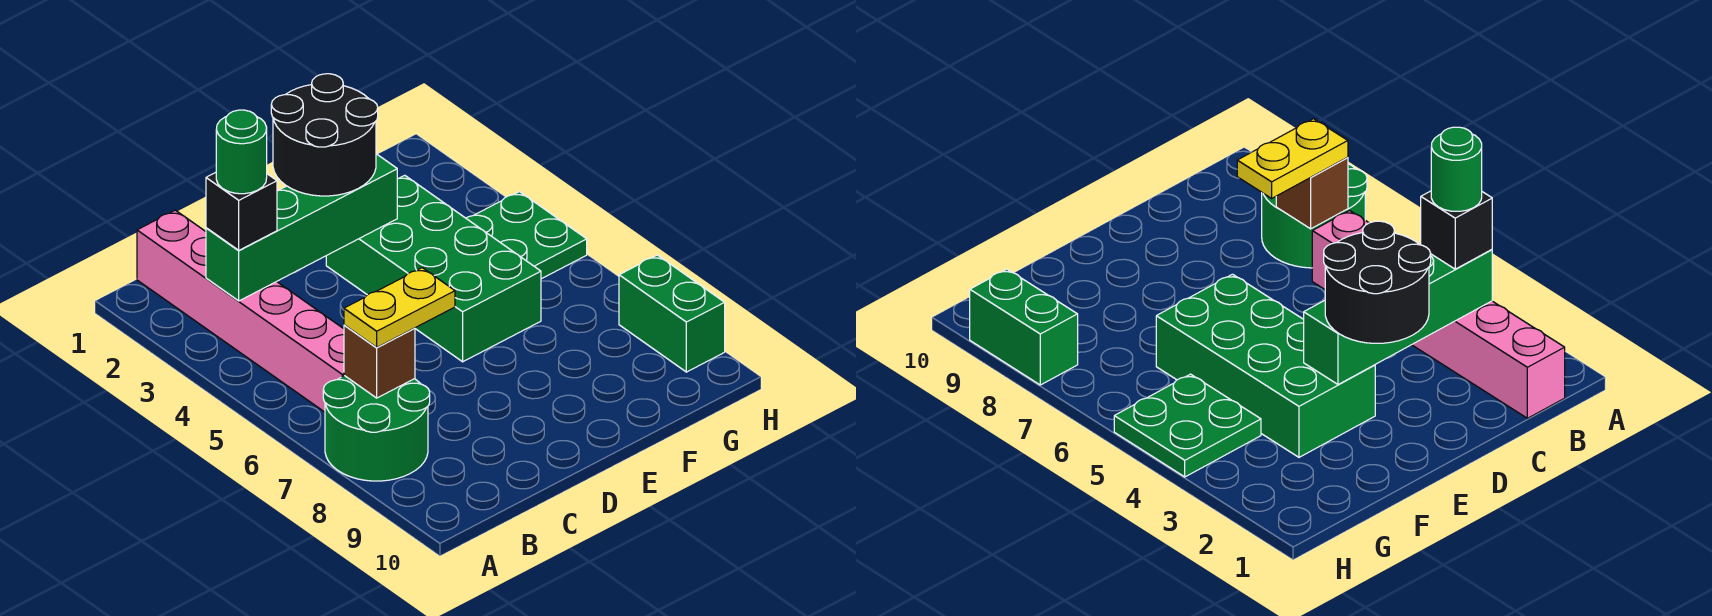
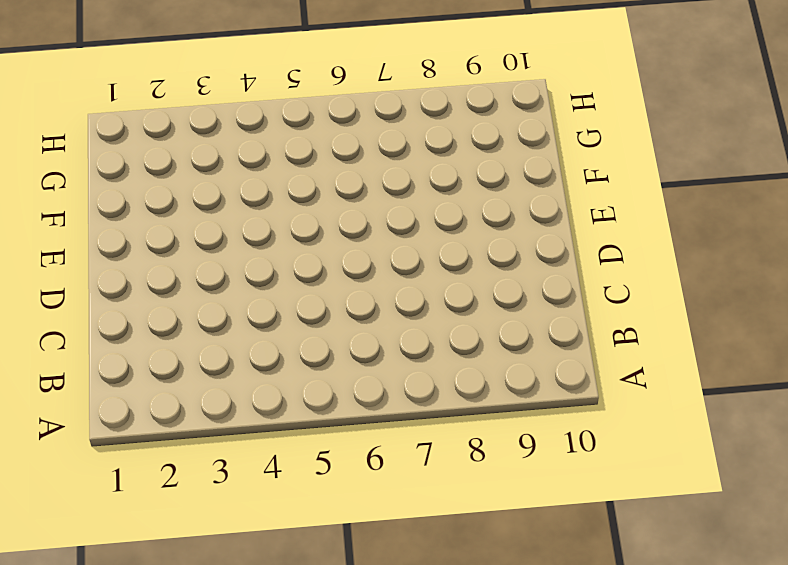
none -> green round brick A7:B8 level 1
none -> pink brick B1:B6 level 1

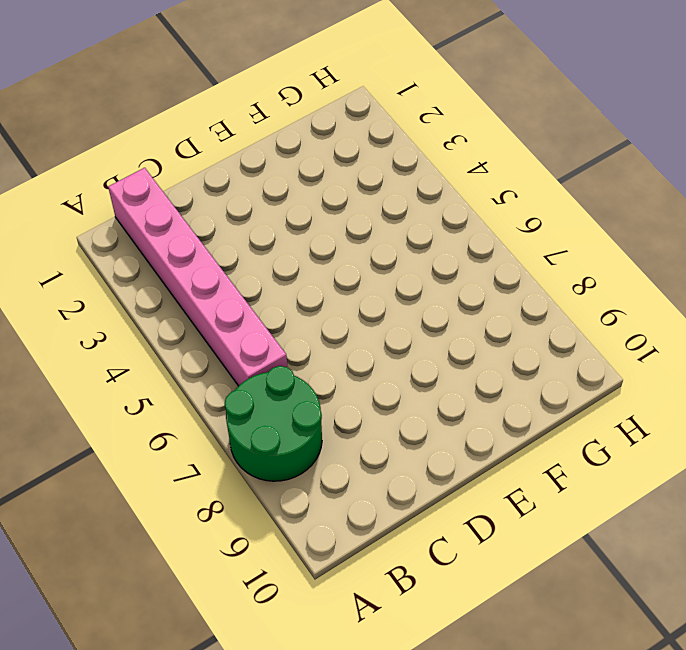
none -> green brick E3:F6 level 1
none -> green plate G4:H5 level 1

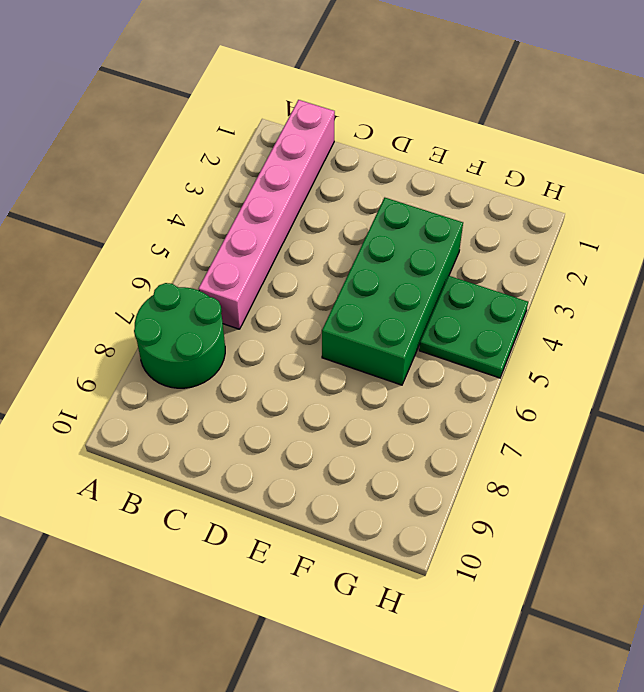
none -> green brick H8:H9 level 1
none -> green brick B3:E3 level 2

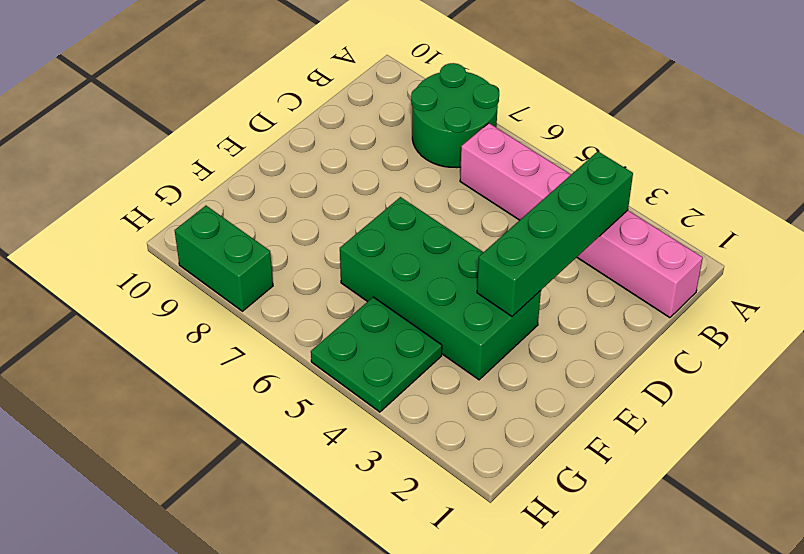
none -> brown brick B7 level 2
none -> black brick B3 level 3

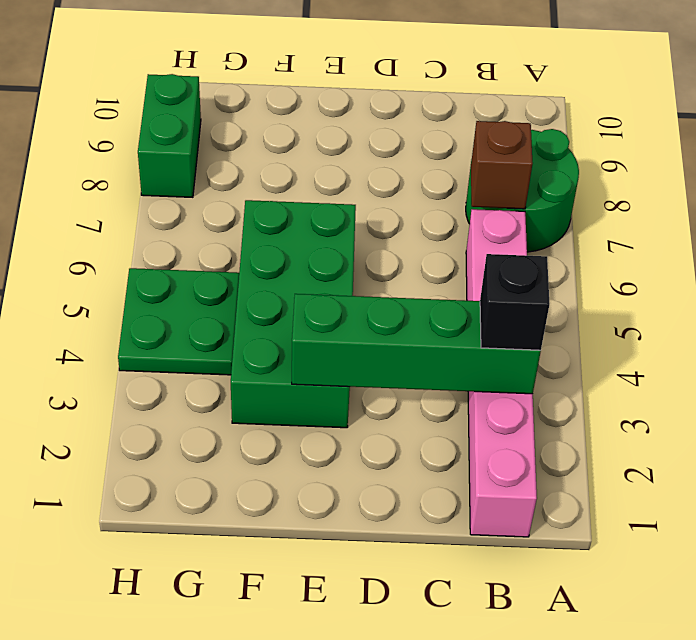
none -> yellow plate B7:C7 level 3
none -> black round brick D2:E3 level 3

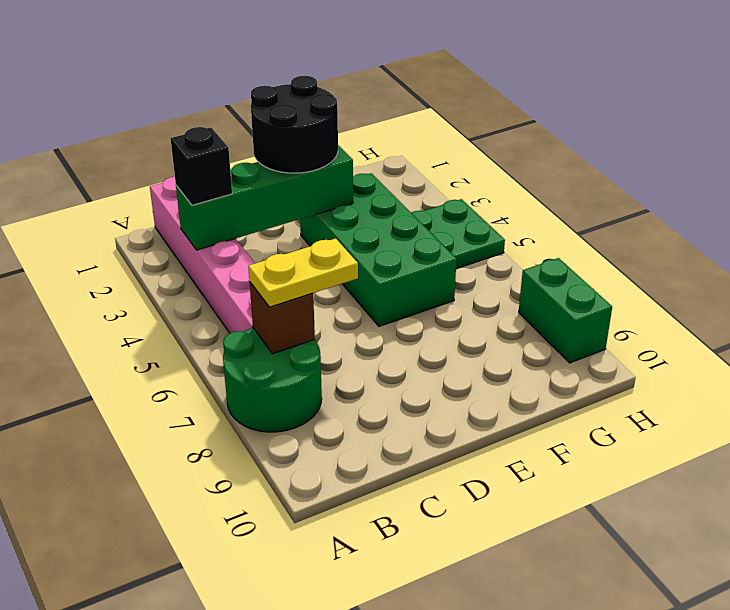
none -> green round brick B3 level 4

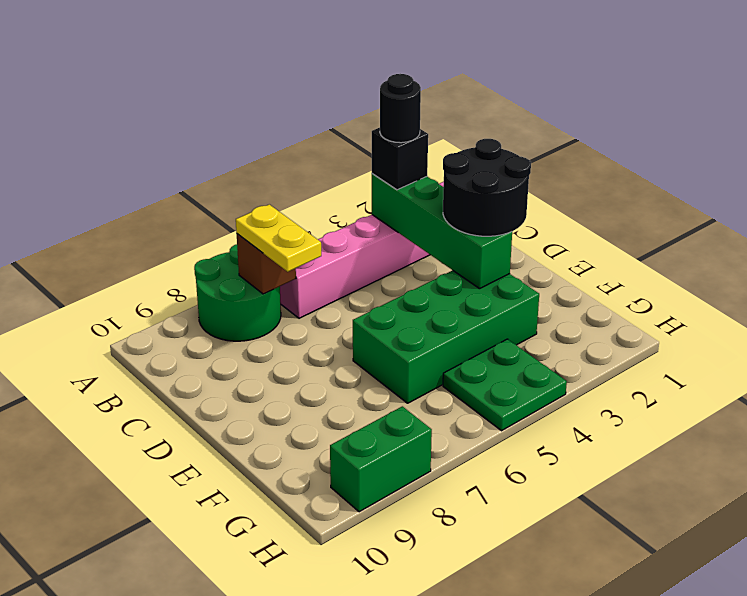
black round brick B3 level 4 -> green round brick B3 level 4

